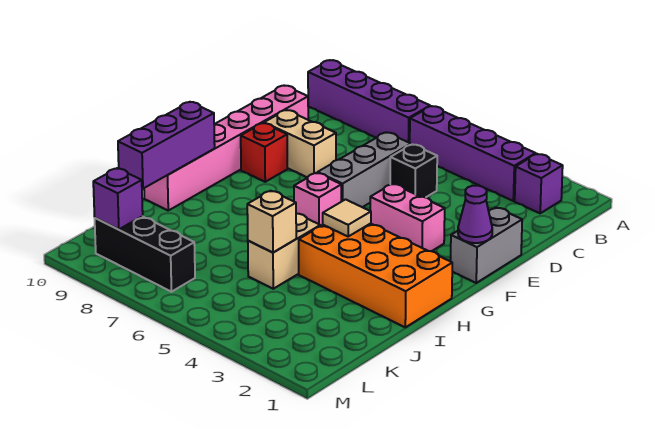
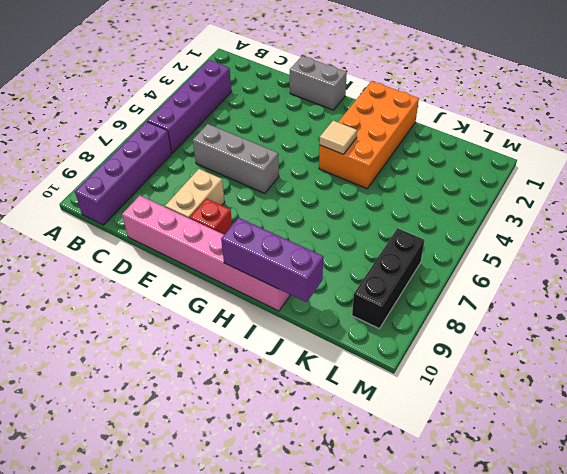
none -> purple brick B2 level 1
none -> black brick D5 level 1
none -> pink brick F3:F4 level 1

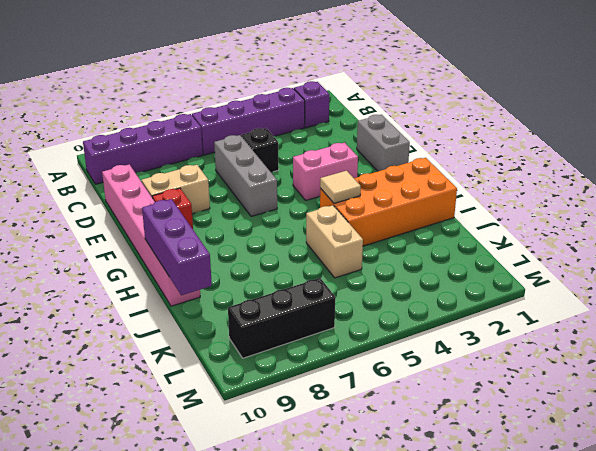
none -> pink brick G6 level 1
none -> purple cone F1 level 2
none -> tan brick J5 level 2

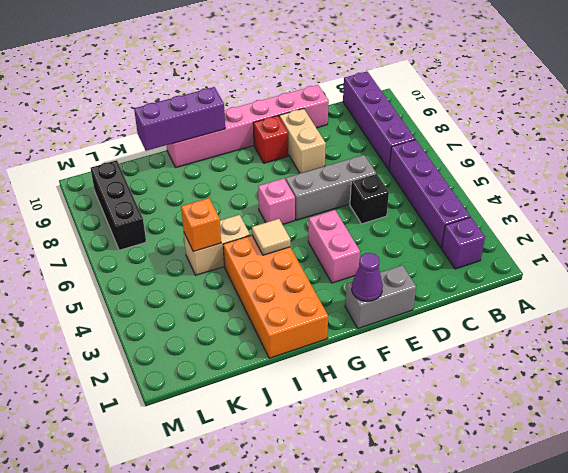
orange brick J5 level 2 -> tan brick J5 level 2
none -> purple brick L9 level 2

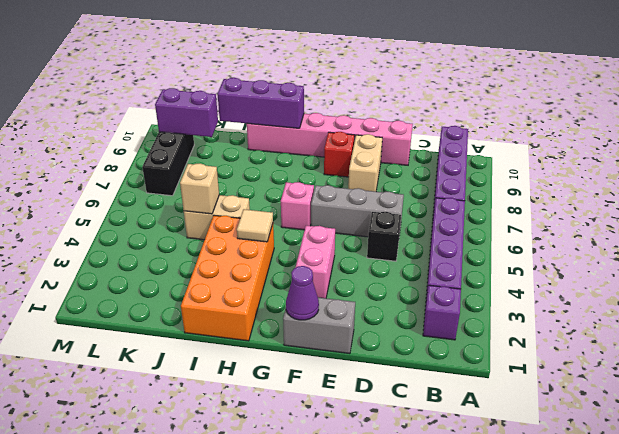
purple brick K9:L9 level 2 -> purple brick L9 level 2

